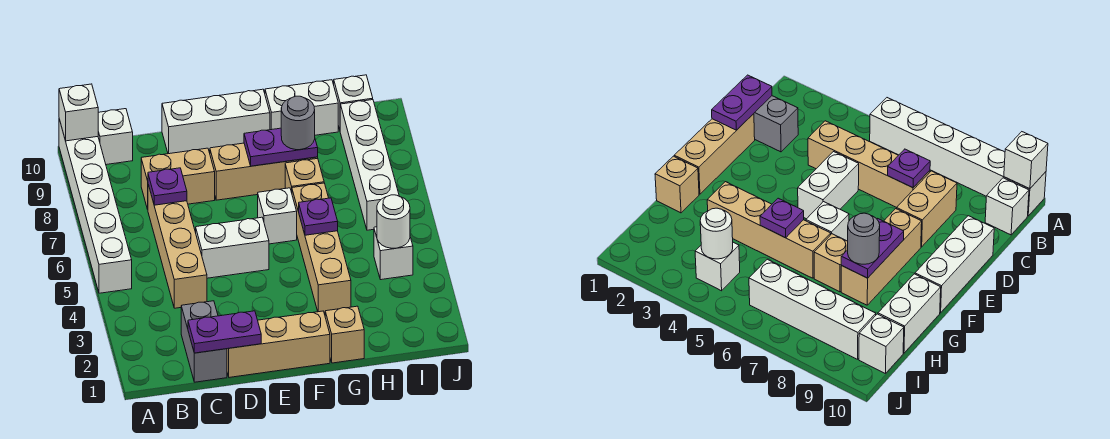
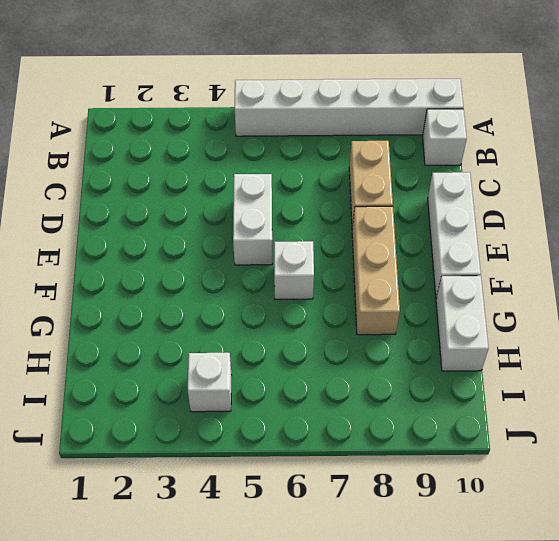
none -> grey brick C1:C2 level 1
none -> tan brick C4:C7 level 1
none -> tan brick D1:F1 level 1

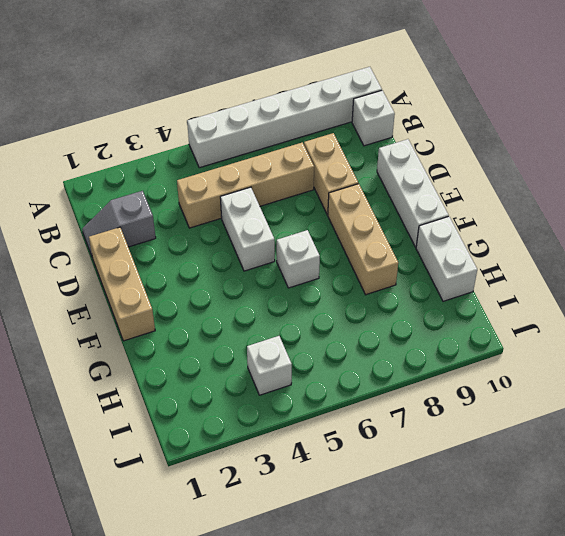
grey slope C1:C2 level 1 top 2 -> grey brick C1:C2 level 1
none -> tan brick G1 level 1
none -> tan brick G3:G6 level 1
none -> tan brick G7 level 1

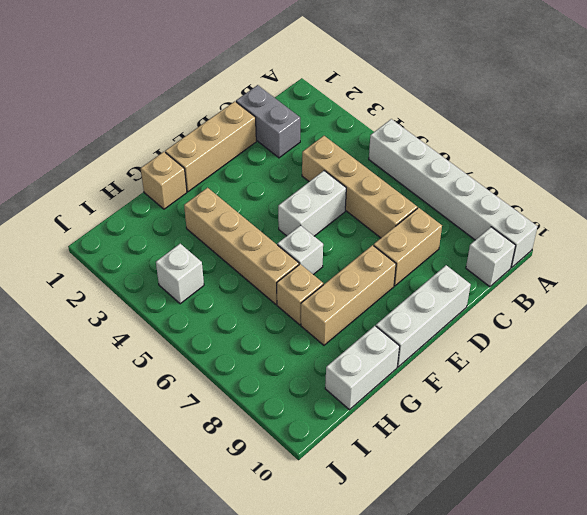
none -> white brick I6:I9 level 1
none -> white brick I10 level 1
none -> white brick A10 level 2

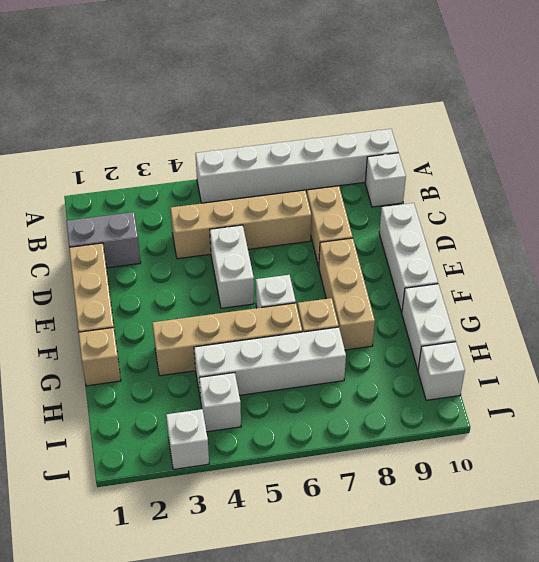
white brick H4:H7 level 1 -> white brick I6:I9 level 1
white brick J3 level 1 -> white brick A10 level 2
none -> purple plate C1:D1 level 2
none -> purple plate C7 level 2
none -> purple plate F8:G8 level 2

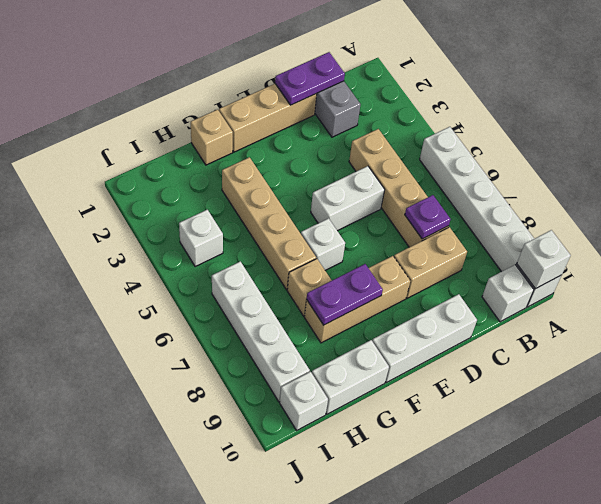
none -> purple plate G5 level 2
none -> white round brick I4 level 2
none -> grey round brick G8 level 3

